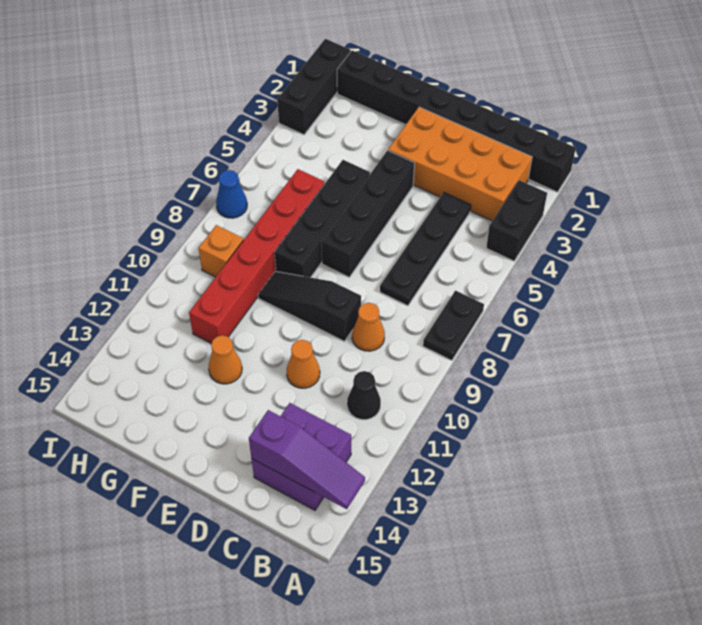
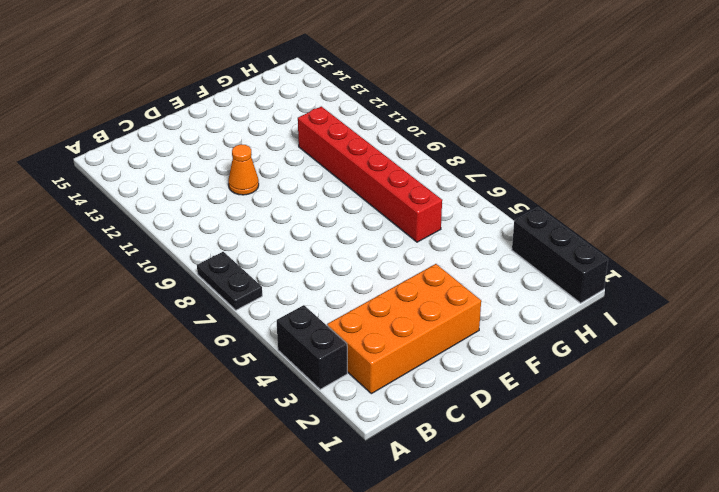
none -> black brick A1:H1 level 1
none -> black cone B11 level 1
none -> purple brick B13:C14 level 1

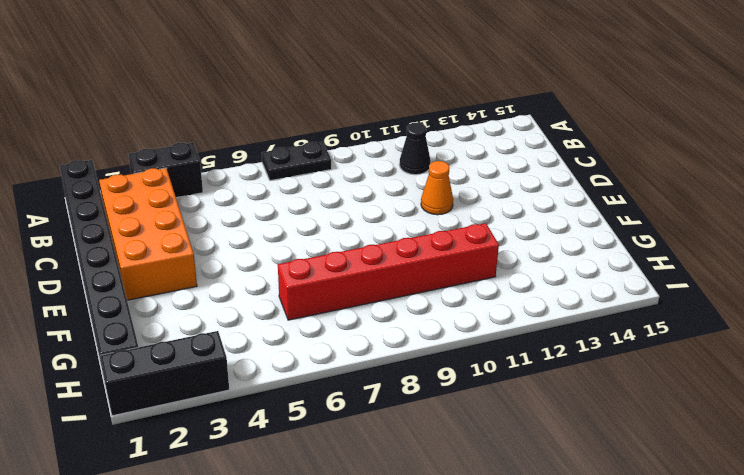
none -> purple brick B13:C14 level 1
none -> black plate C4:C7 level 1
none -> orange cone C9 level 1

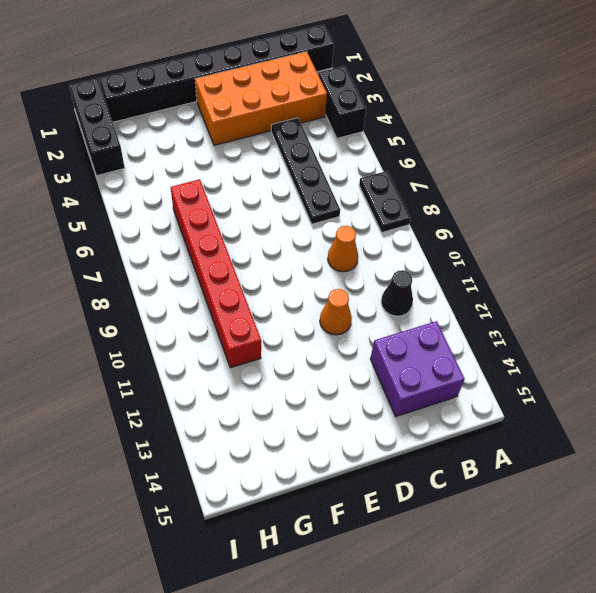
none -> black slope D9:F9 level 1 top D
none -> black brick E4:E7 level 1
none -> black brick F5:F8 level 1

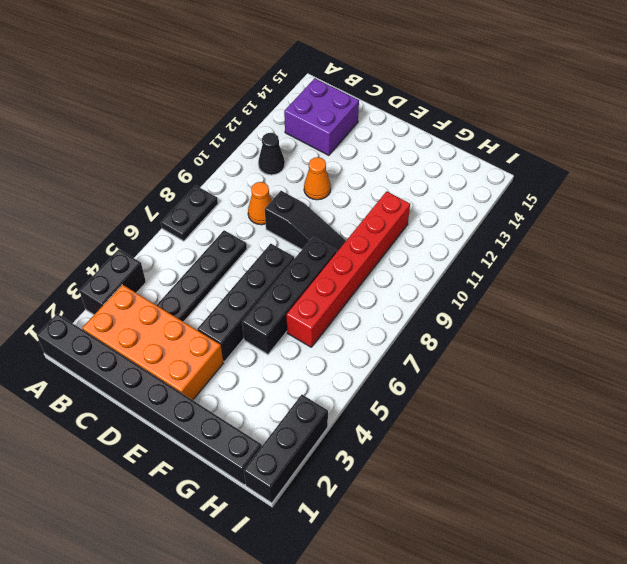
none -> orange cone F12 level 1
none -> orange brick H9 level 1
none -> blue cone I7 level 1

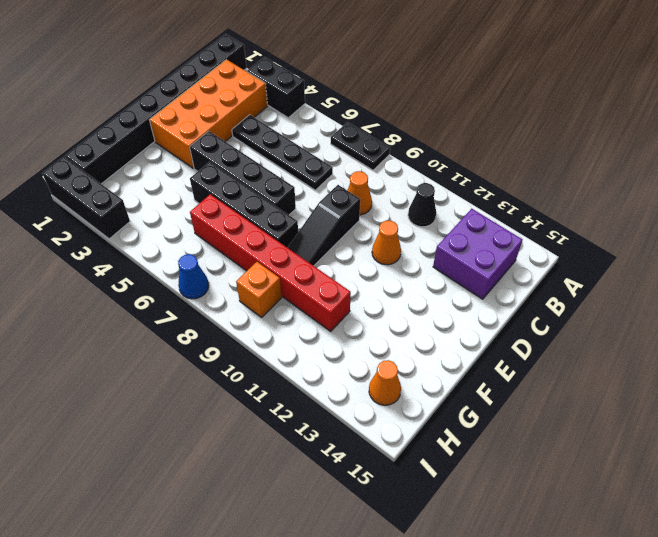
orange cone H14 level 1 -> orange cone F12 level 1
none -> purple slope A14:C14 level 2 top C

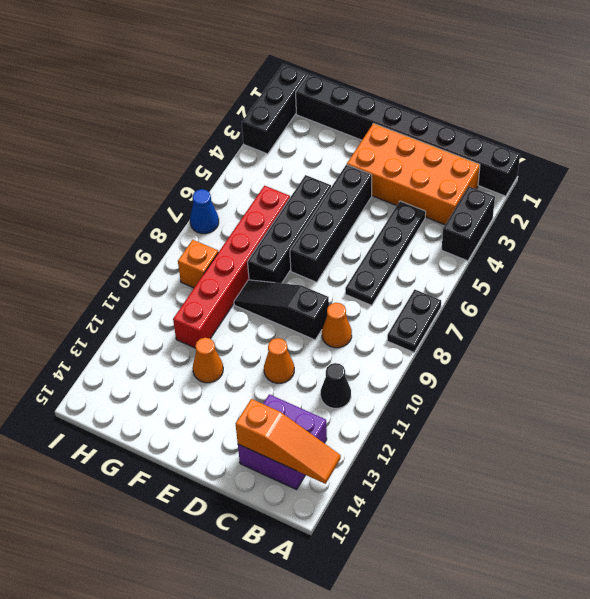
orange slope A14:C14 level 2 top C -> purple slope A14:C14 level 2 top C

